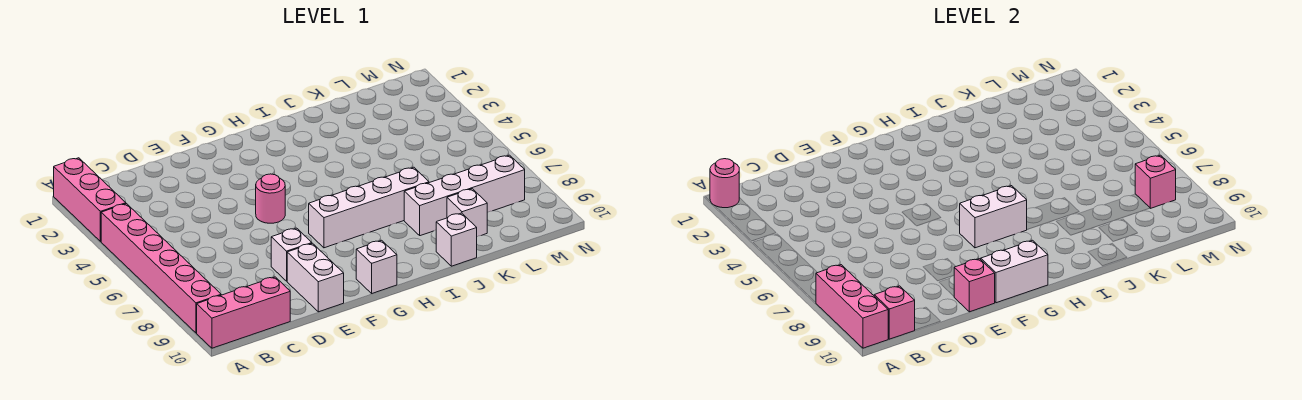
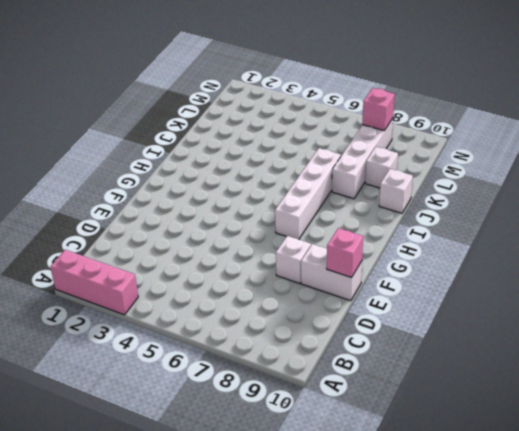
none -> pink brick A4:A9 level 1
none -> pink brick A10:C10 level 1
none -> pink round brick F5 level 1

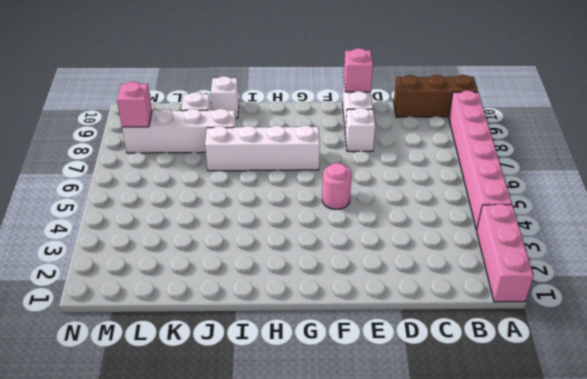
brown brick A10:C10 level 1 -> pink brick A10:C10 level 1
none -> white brick G10 level 1
none -> pink round brick A1 level 2
none -> pink brick A8:A10 level 2

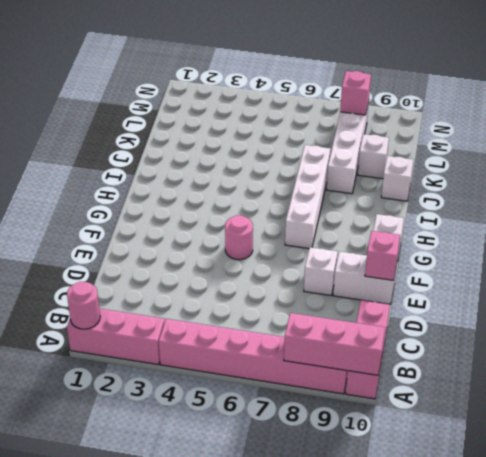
none -> pink brick B10 level 2
none -> white brick F10:G10 level 2
none -> white brick G7:H7 level 2

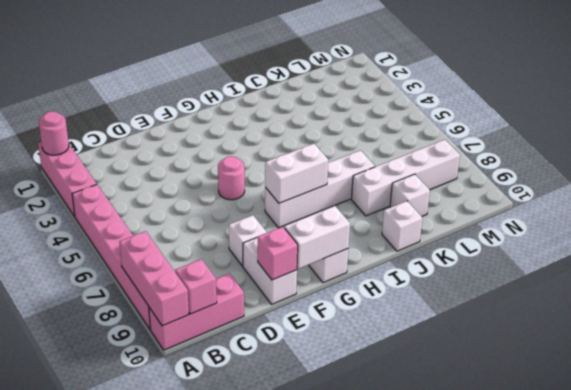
none -> pink brick M8 level 2

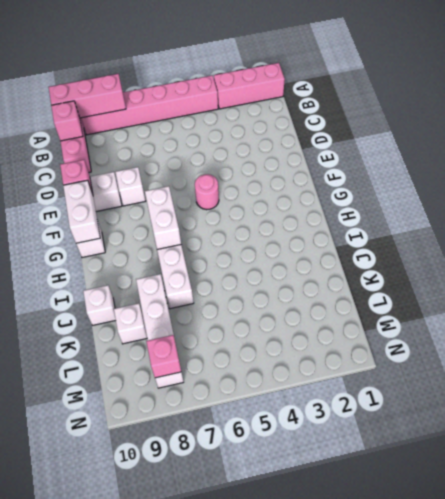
none -> pink round brick A1 level 2

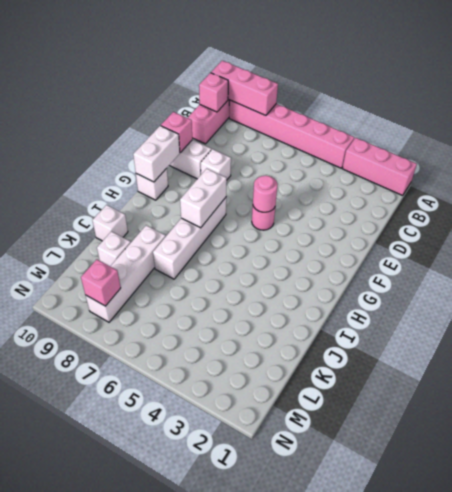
pink round brick F5 level 2 -> pink round brick A1 level 2

